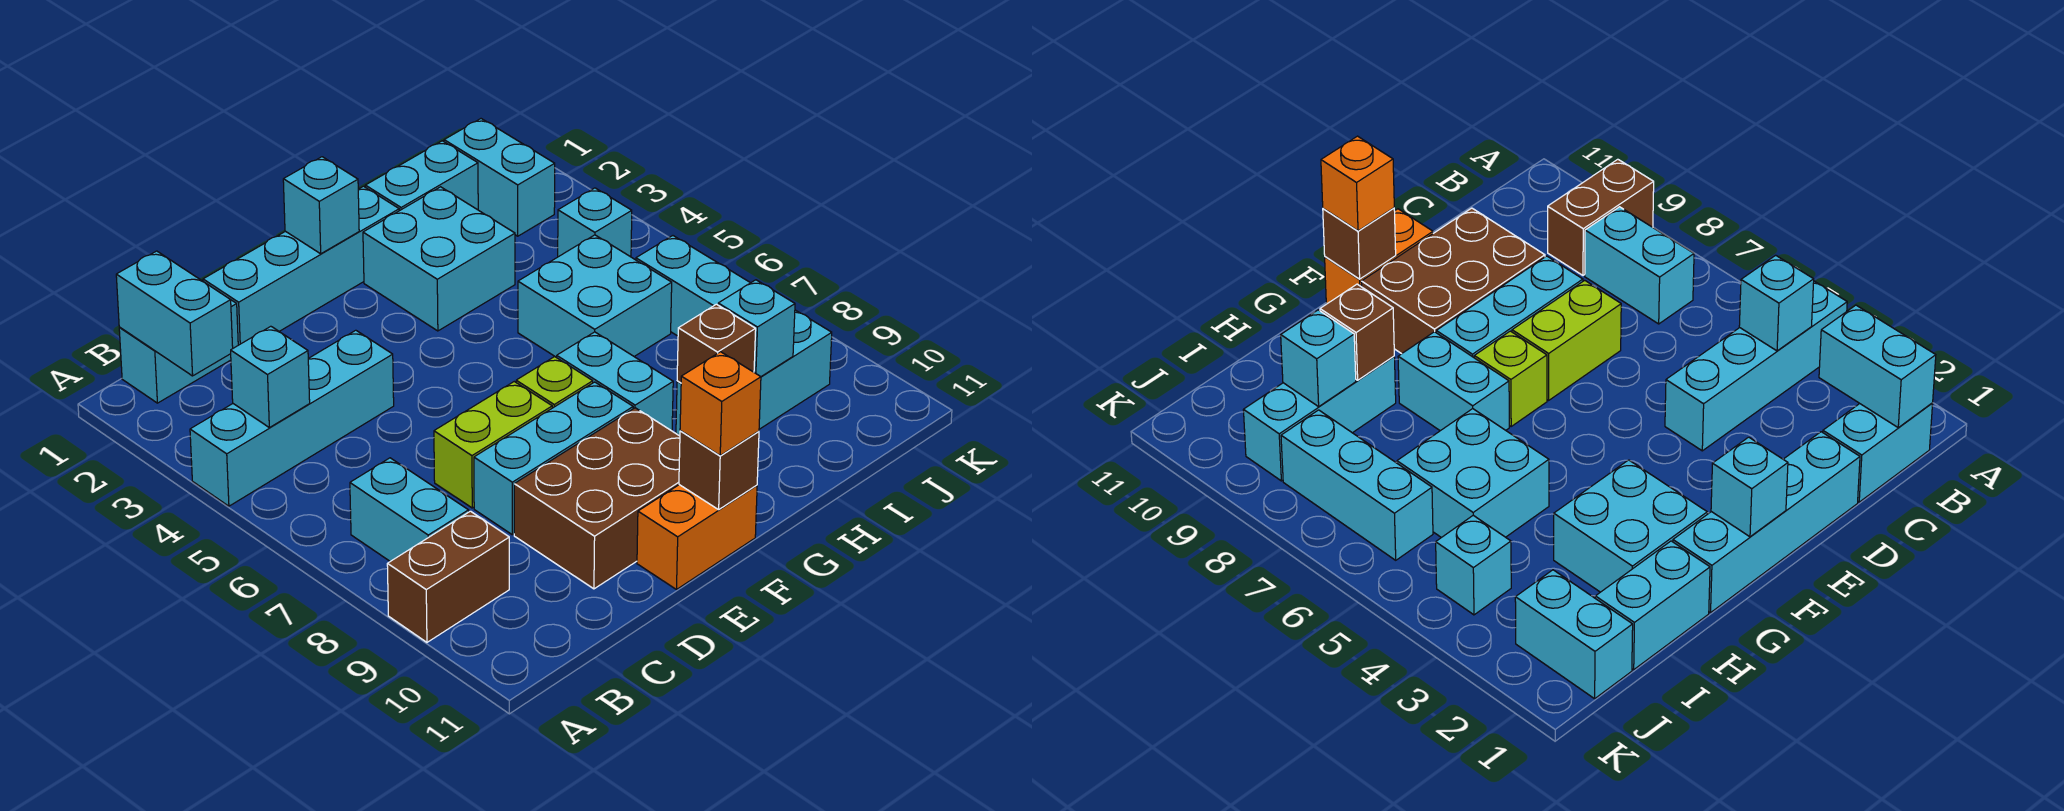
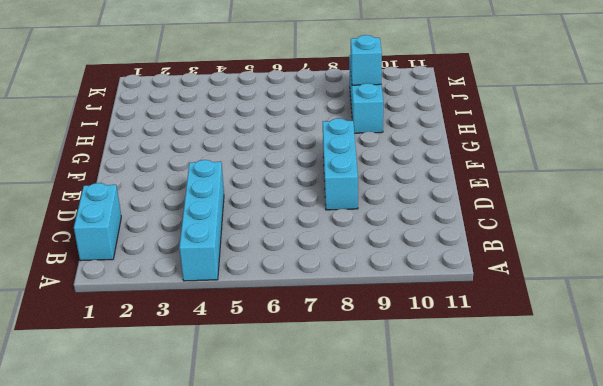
none -> brown brick A9:B9 level 1
none -> cyan brick B7:B8 level 1
none -> cyan brick D1:G1 level 1

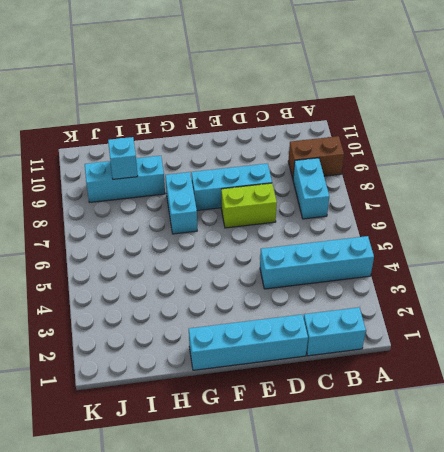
none -> brown brick D9:F10 level 1
none -> orange brick E11:F11 level 1
none -> lime brick F7 level 1

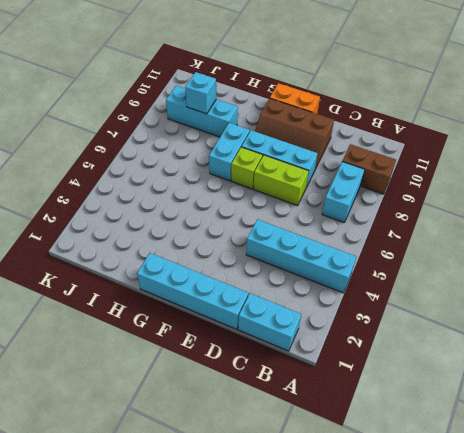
brown slope D9:F10 level 1 top 10 -> brown brick D9:F10 level 1
none -> cyan brick G2:H3 level 1
none -> cyan brick H1:I1 level 1
none -> cyan brick H5:I6 level 1

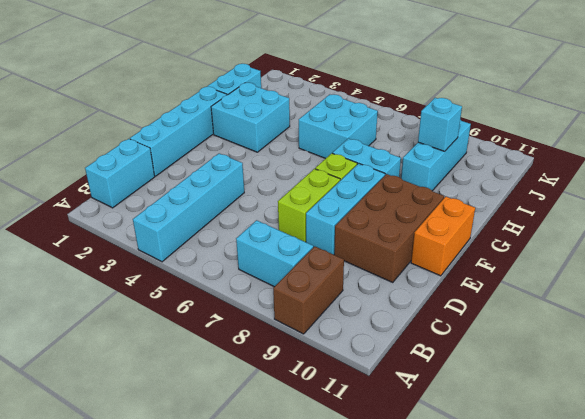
none -> cyan brick J1:J2 level 1
none -> cyan brick J4 level 1
none -> cyan brick J6:J8 level 1

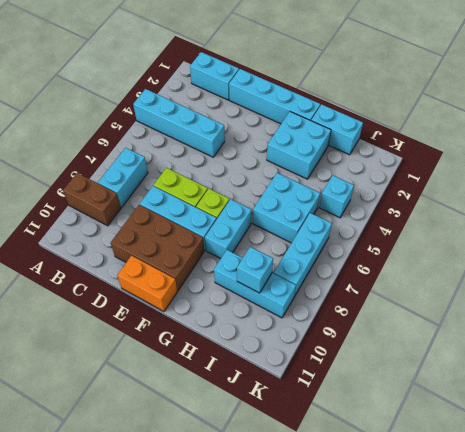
none -> cyan brick J1:J2 level 1
none -> cyan brick B1:B2 level 2
none -> cyan brick B4 level 2

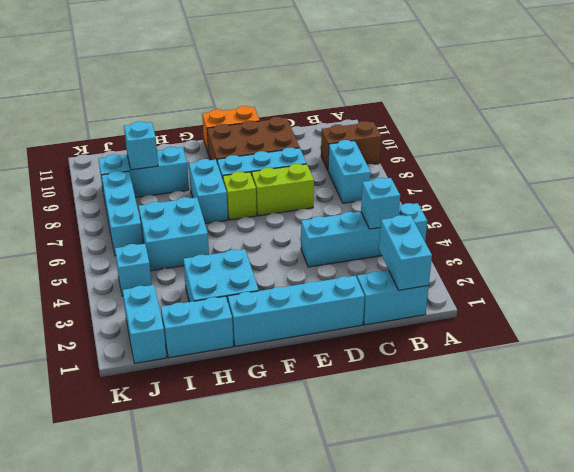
none -> cyan brick F1 level 2
none -> brown brick F11 level 2
none -> brown brick H9 level 2

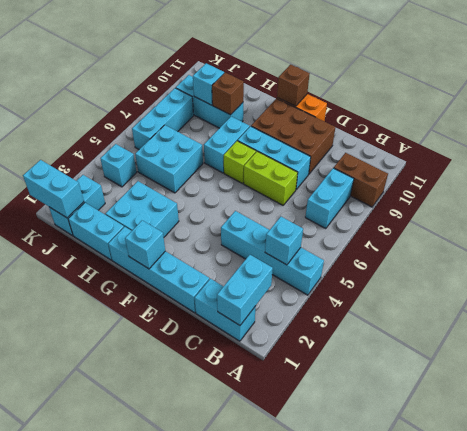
cyan brick J1:K1 level 2 -> none
none -> orange brick F11 level 3

